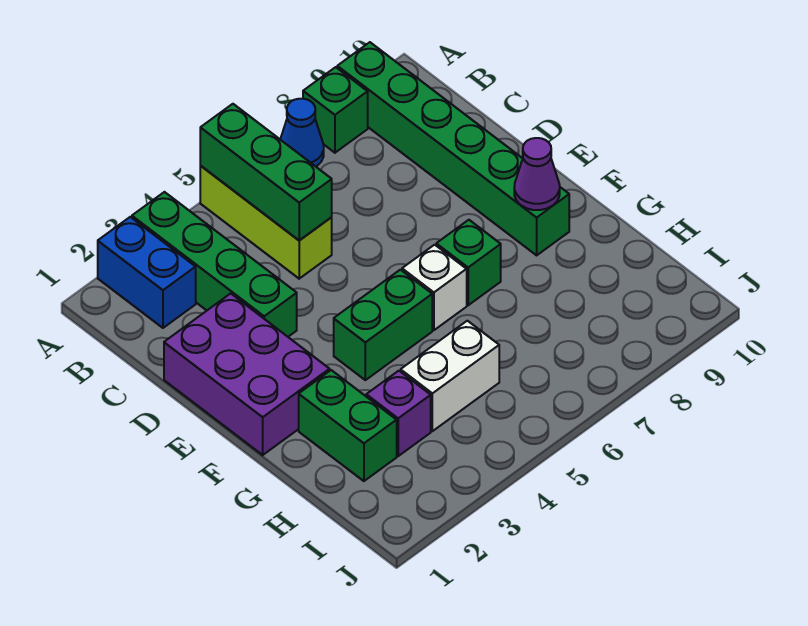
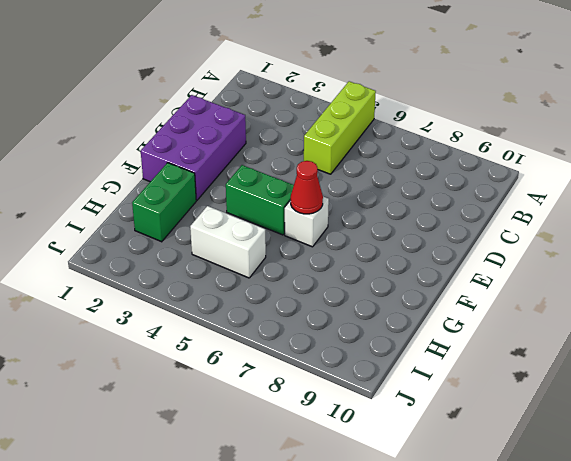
red cone F6 level 2 -> none
none -> blue brick A2:B2 level 1
none -> green brick A3:D3 level 1
none -> blue cone A7 level 1

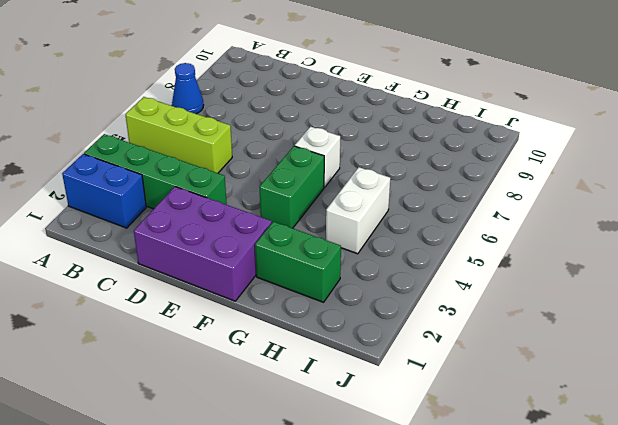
none -> green brick A8 level 1
none -> green brick A9:F9 level 1
none -> green brick F7 level 1

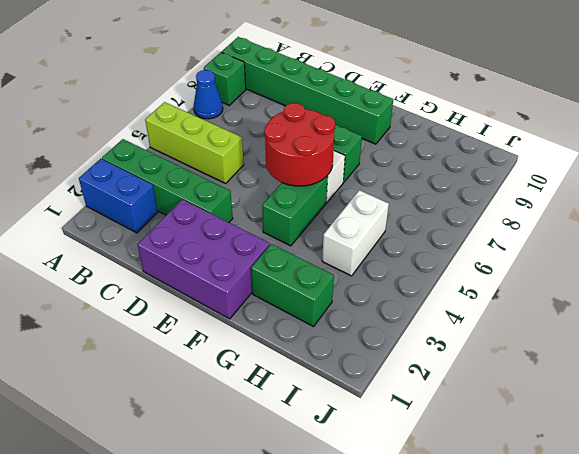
red round brick E5:F6 level 2 -> none
none -> purple brick H3 level 1
none -> green brick A5:C5 level 2
none -> purple cone F9 level 2

